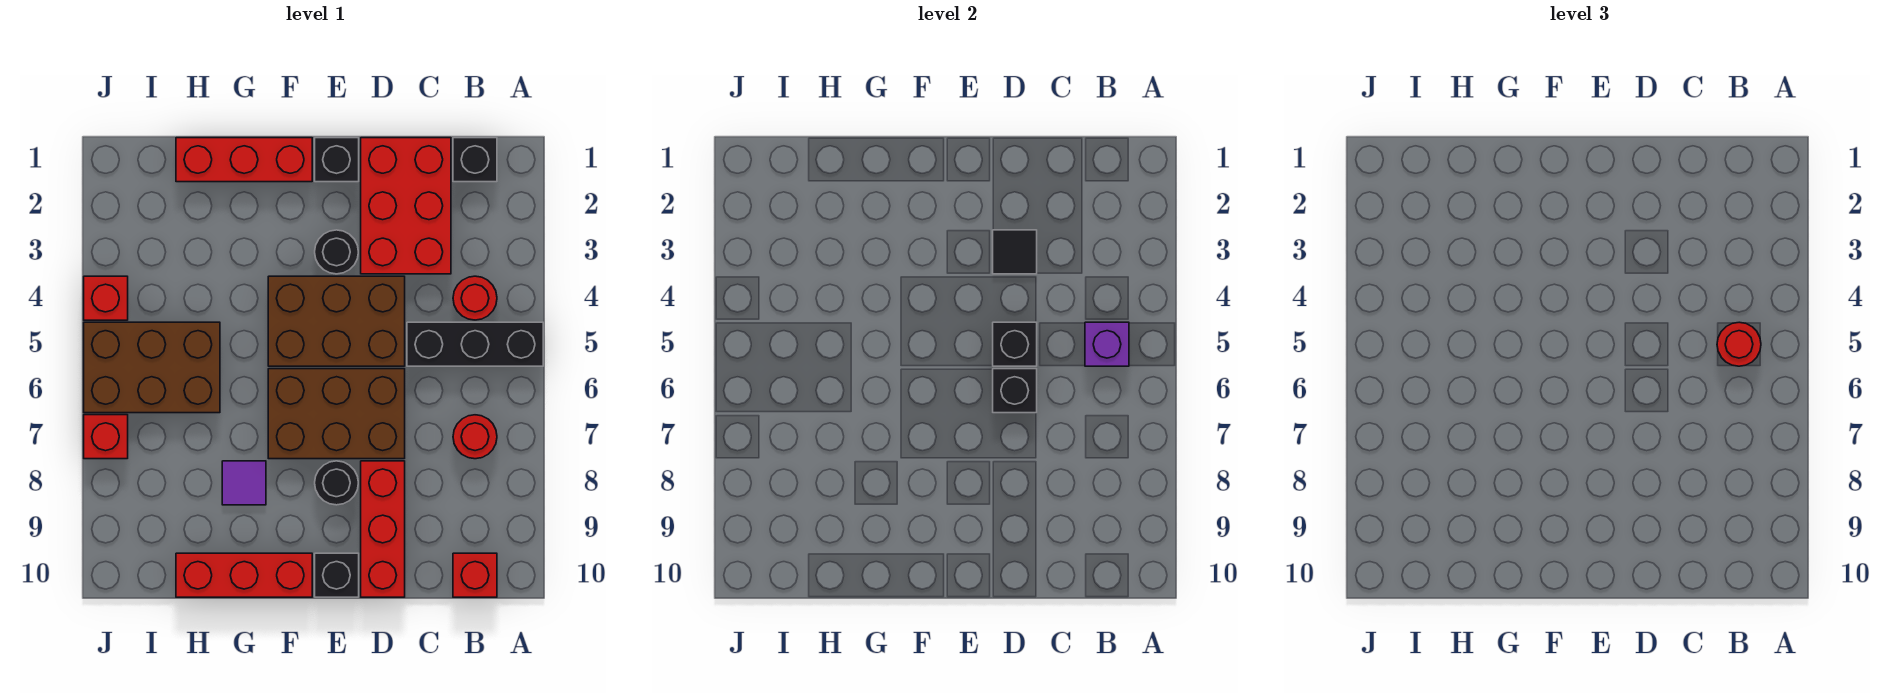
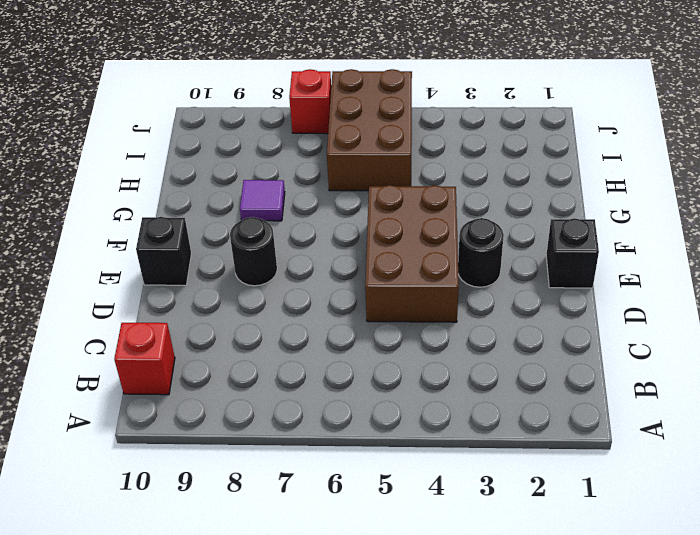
none -> black brick A5:C5 level 1
none -> black brick B1 level 1
none -> red round brick B4 level 1

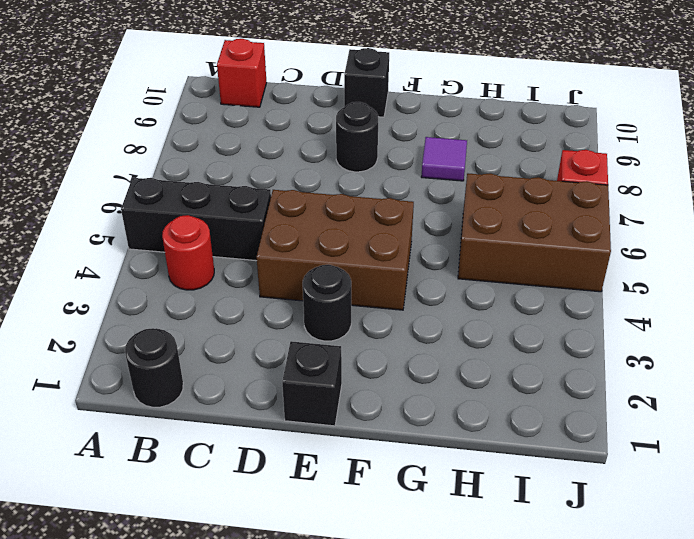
black round brick B1 level 1 -> black brick B1 level 1
none -> red round brick B7 level 1
none -> red brick C1:D3 level 1
none -> brown brick D6:F7 level 1

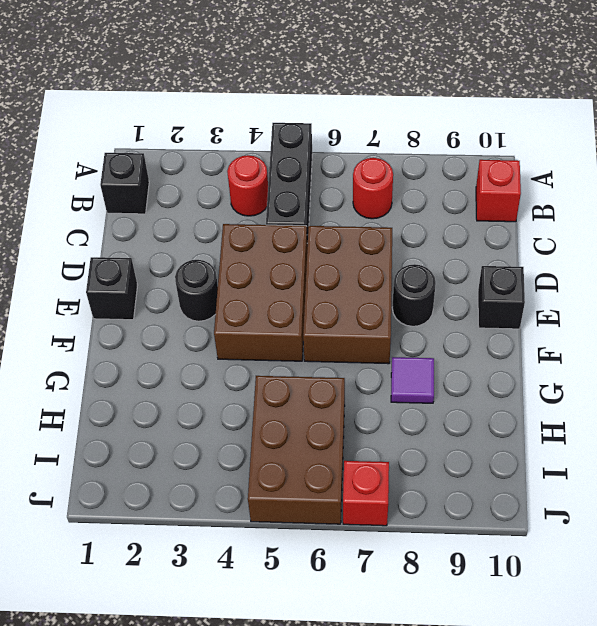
none -> red brick C1:D3 level 1
none -> red brick D8:D10 level 1
none -> red brick F1:H1 level 1

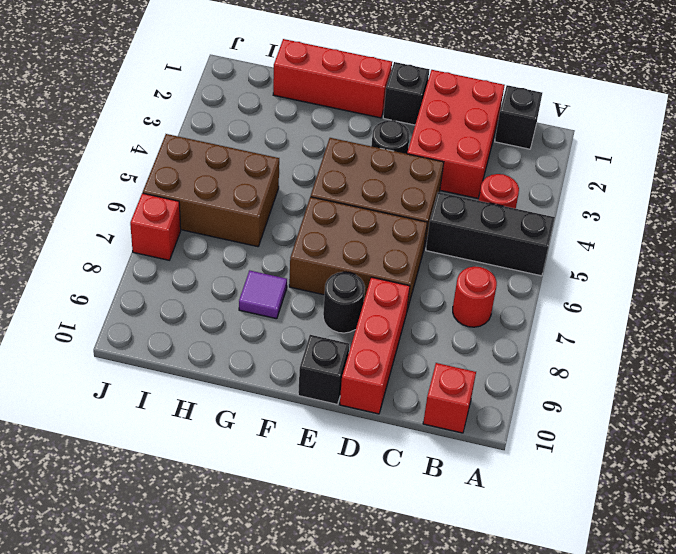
none -> red brick F10:H10 level 1
none -> red brick J4 level 1
none -> purple brick B5 level 2

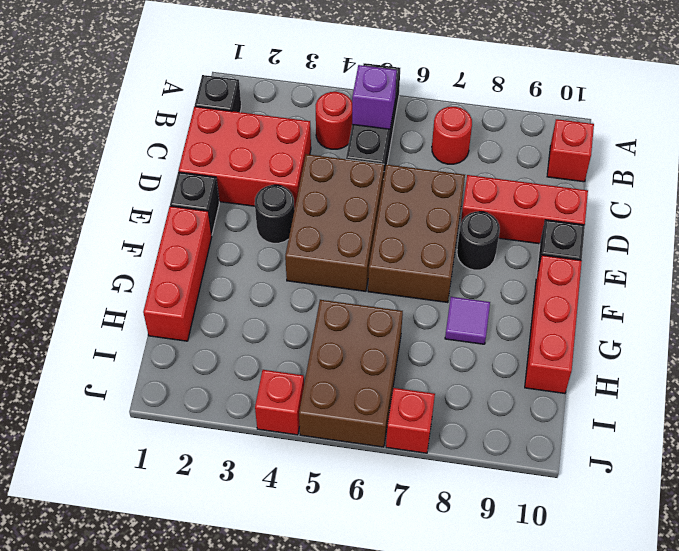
none -> black tile D3 level 2
none -> black brick D5 level 2
none -> black brick D6 level 2

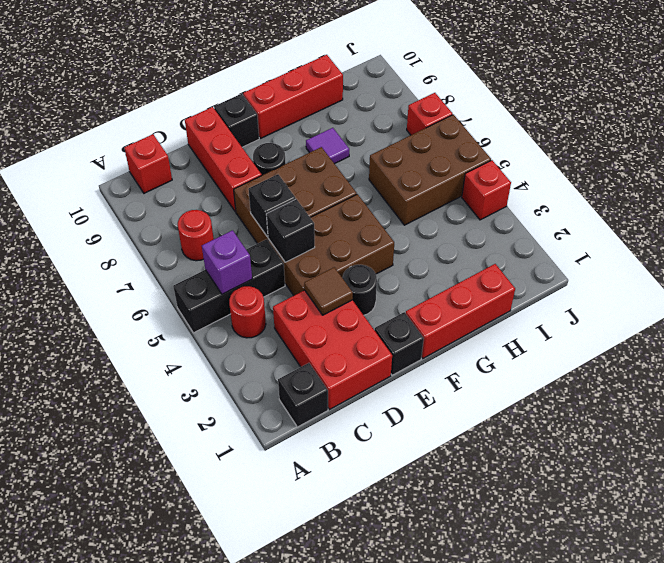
brown tile D3 level 2 -> black tile D3 level 2
none -> red round brick B5 level 3

